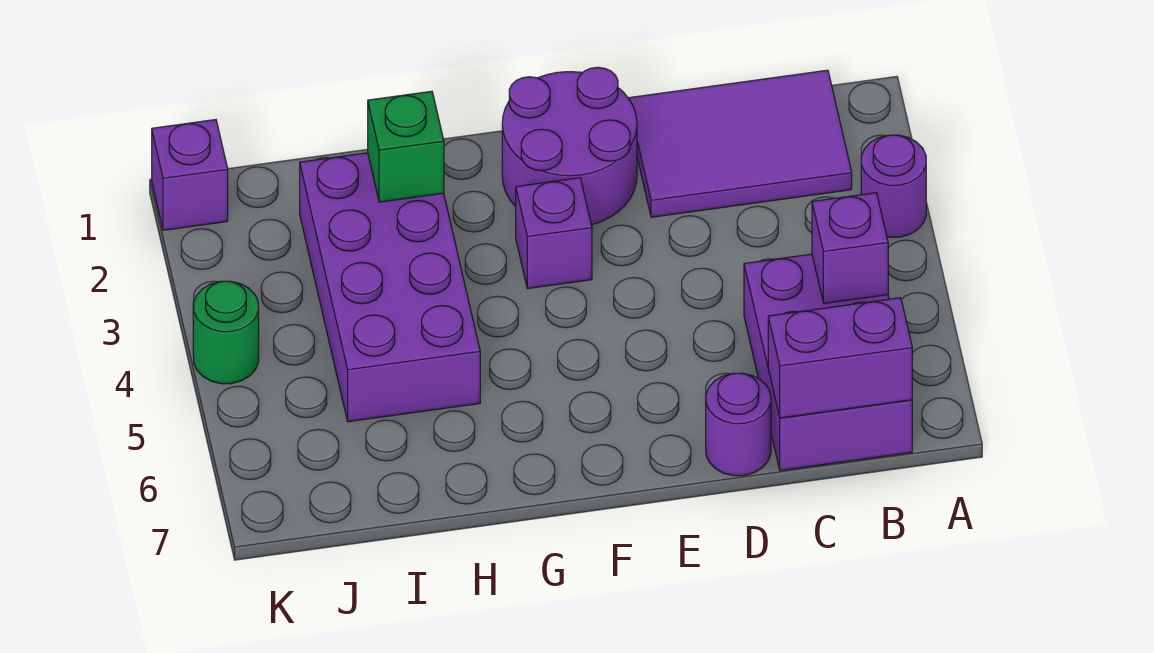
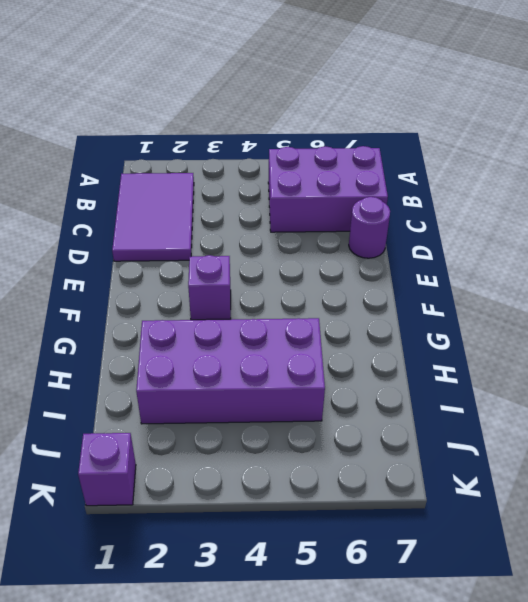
none -> purple round brick A3 level 1
none -> purple round brick E1:F2 level 1
none -> green round brick K4 level 1

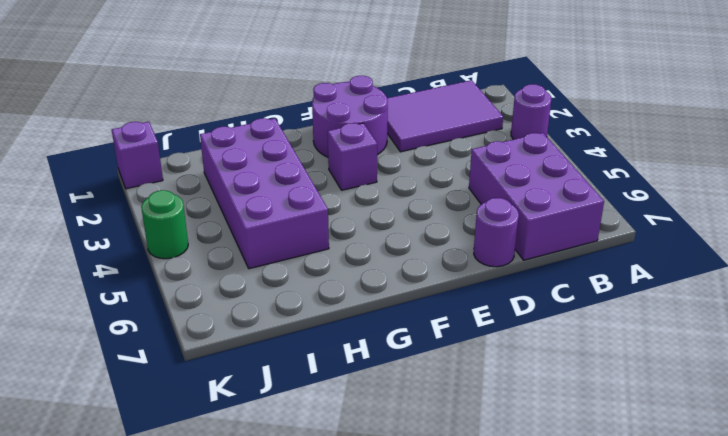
none -> purple brick B5 level 2
none -> purple brick B7:C7 level 2
none -> green brick H2 level 2

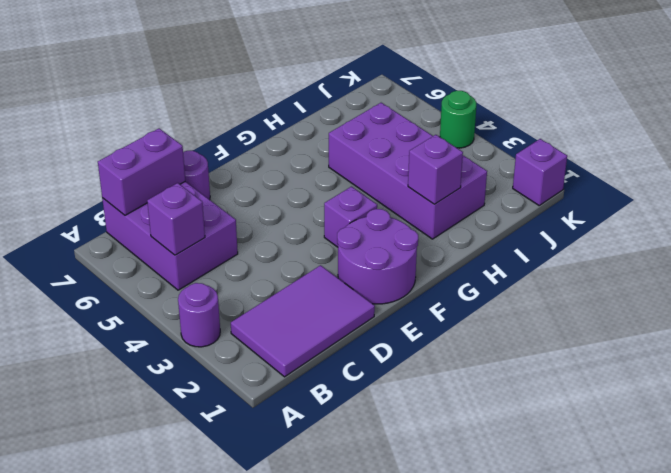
purple brick H2 level 2 -> green brick H2 level 2

